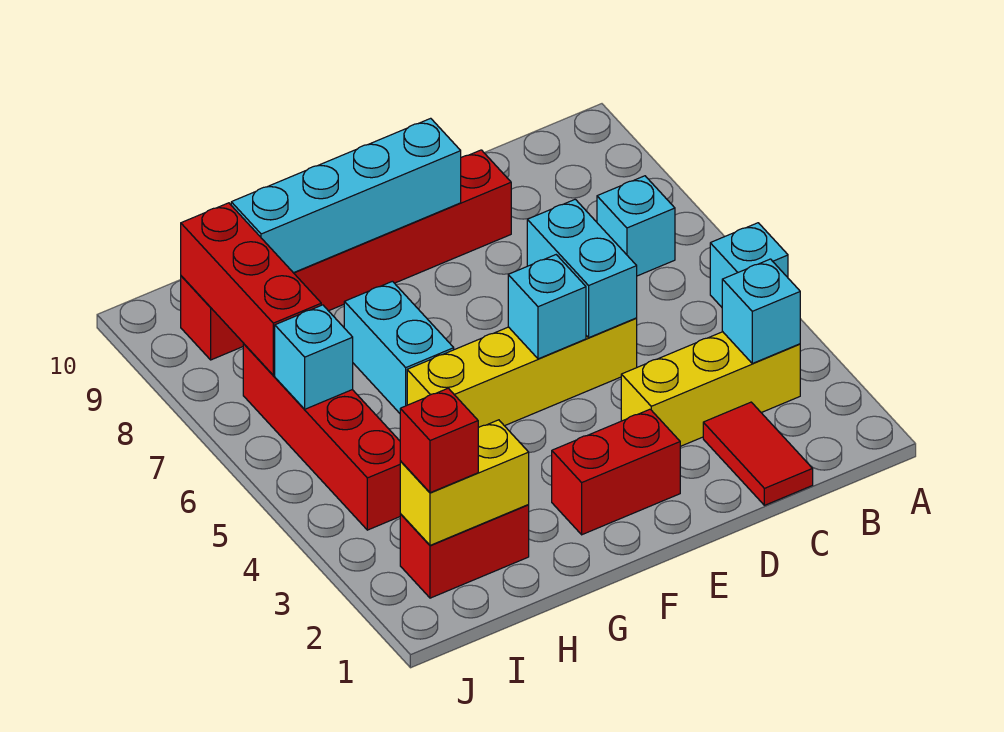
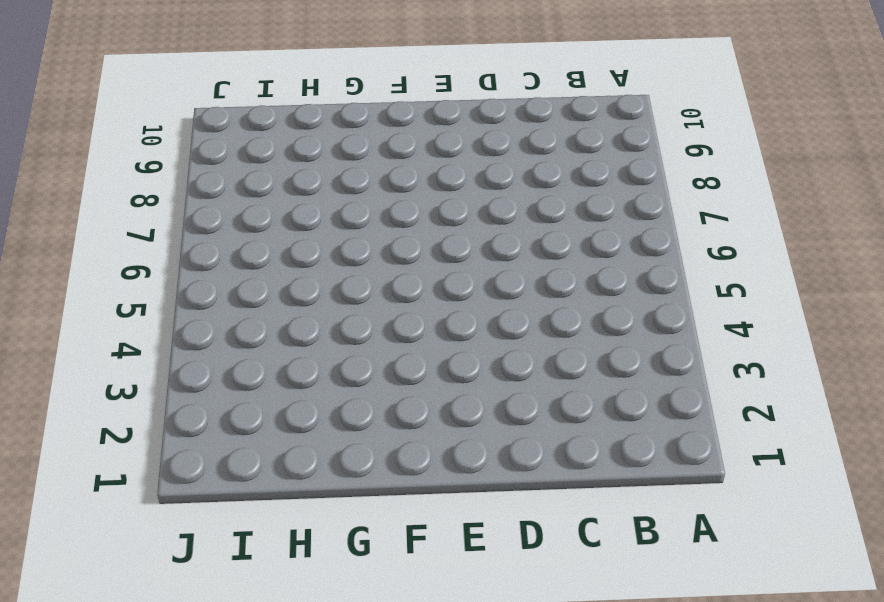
none -> cyan brick A5 level 1
none -> yellow brick B3:D3 level 1
none -> cyan brick B7 level 1

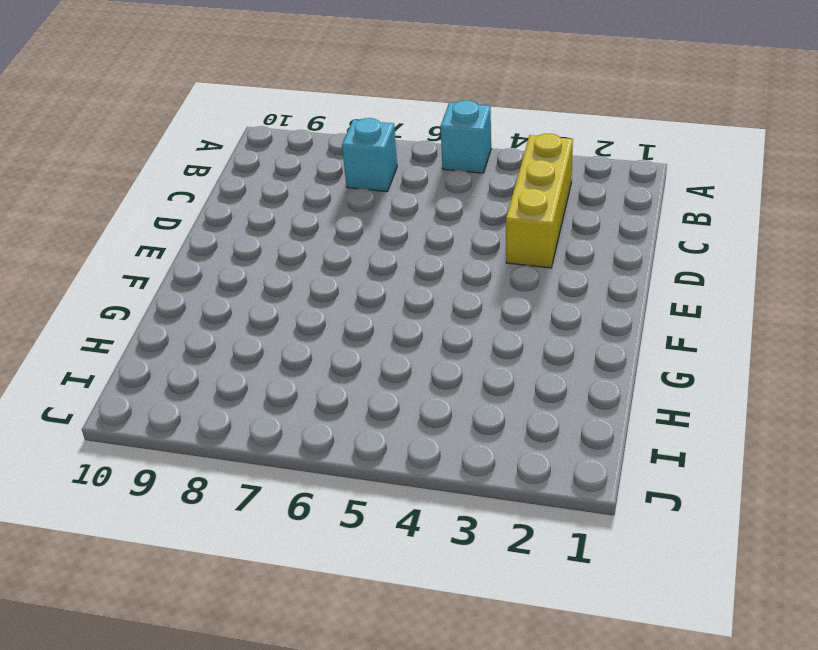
none -> red tile C1:C2 level 1
none -> yellow brick D5:G5 level 1
none -> red brick D9:I9 level 1

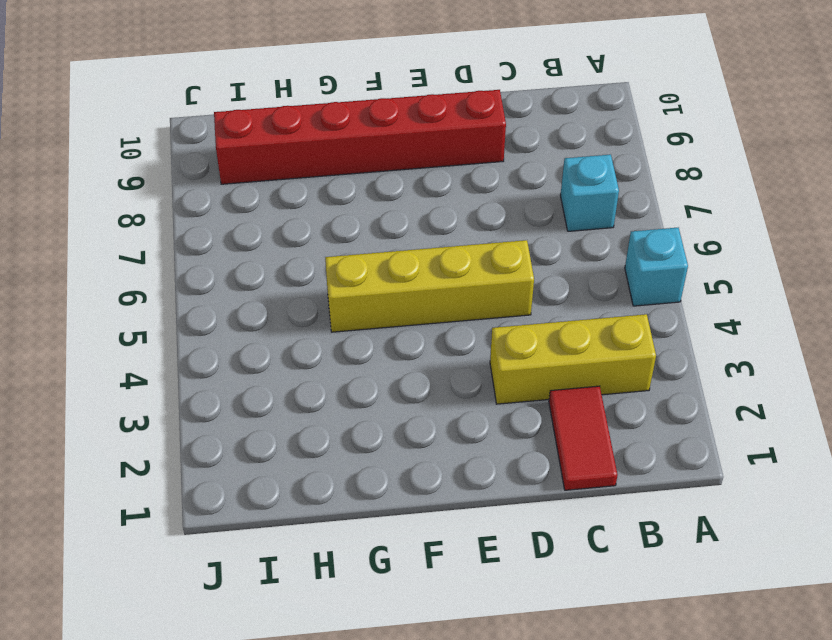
none -> red brick E2:F2 level 1
none -> cyan brick G6:G7 level 1
none -> red brick H2:I2 level 1

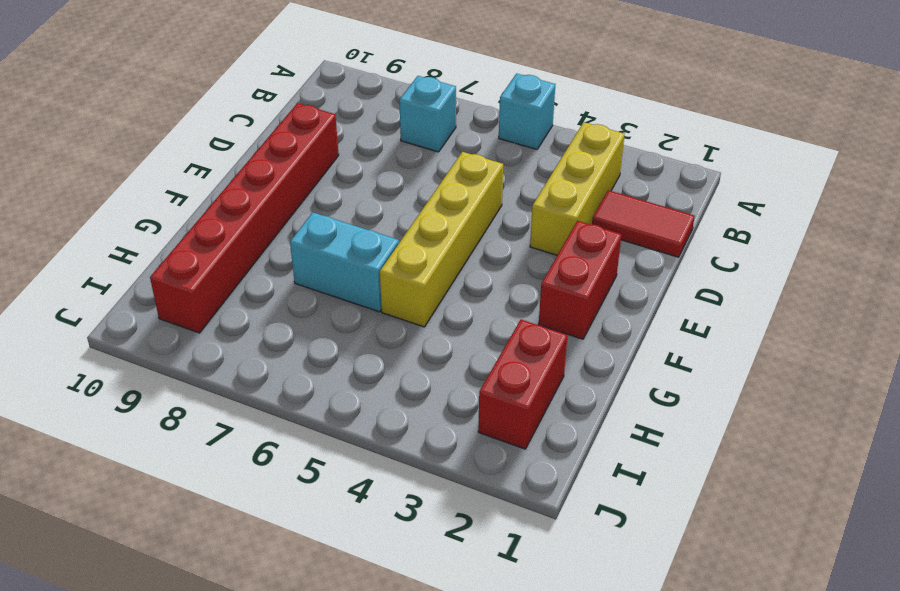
none -> red brick I4:I7 level 1
none -> cyan brick B3 level 2
none -> cyan brick D5:D6 level 2

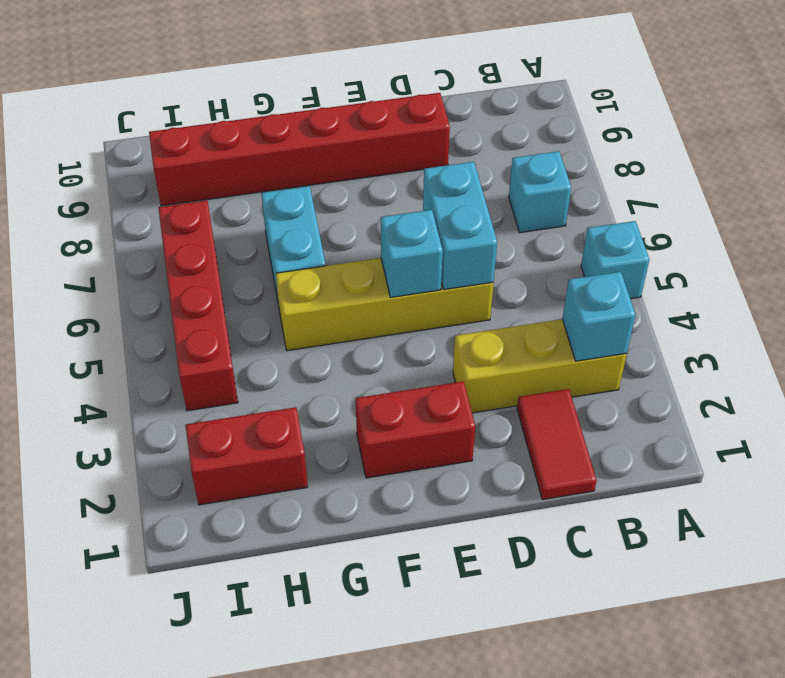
none -> cyan brick E9:H9 level 2
none -> yellow brick H2:I2 level 2
none -> cyan brick I6 level 2

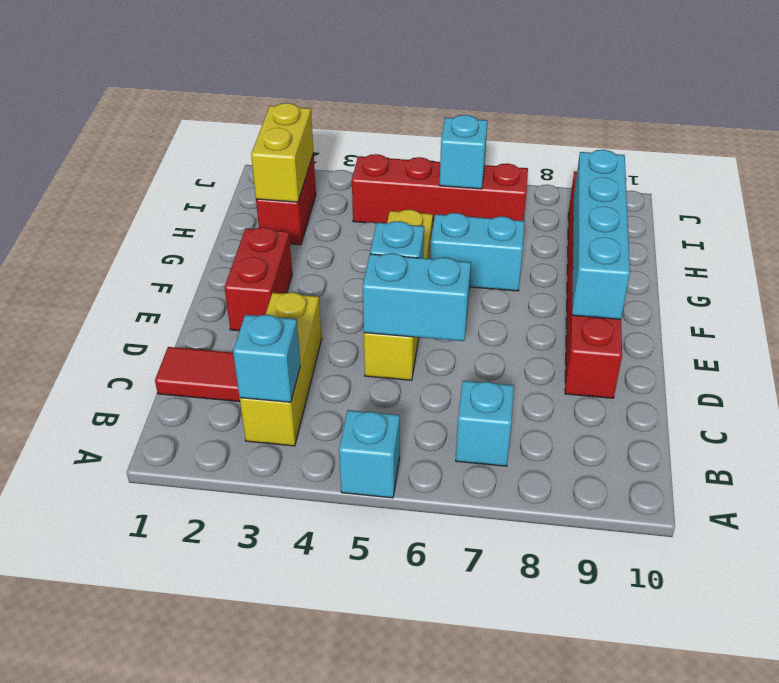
none -> red brick I7:I9 level 2
none -> red brick I2 level 3

